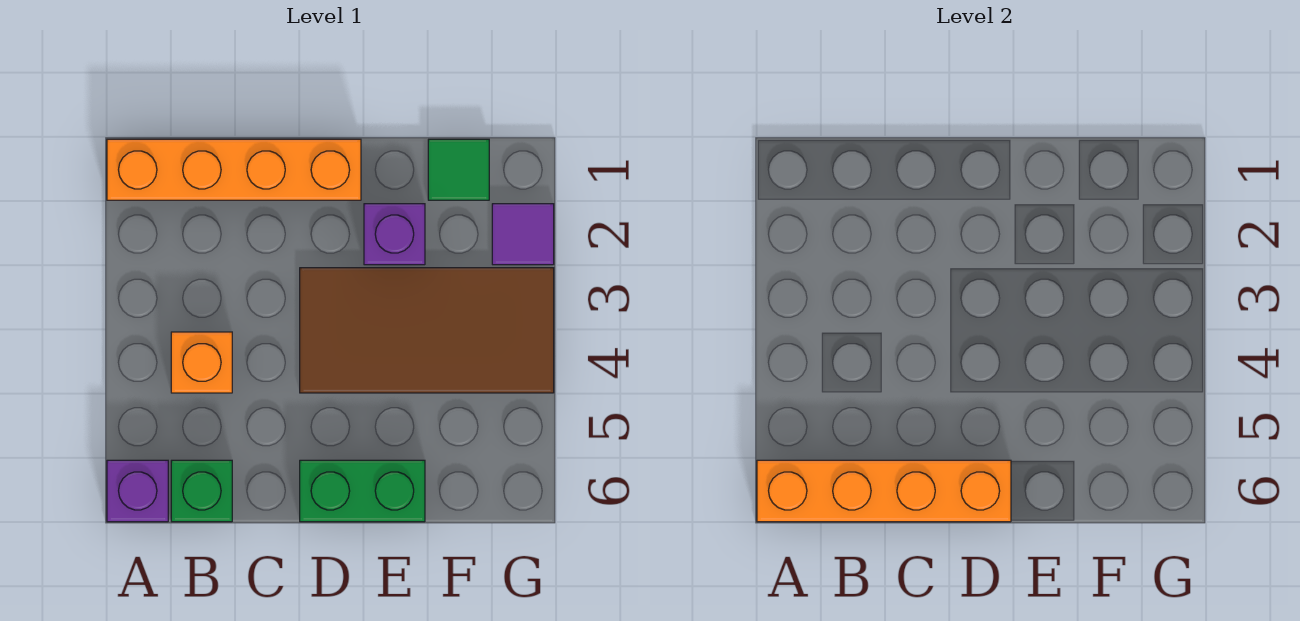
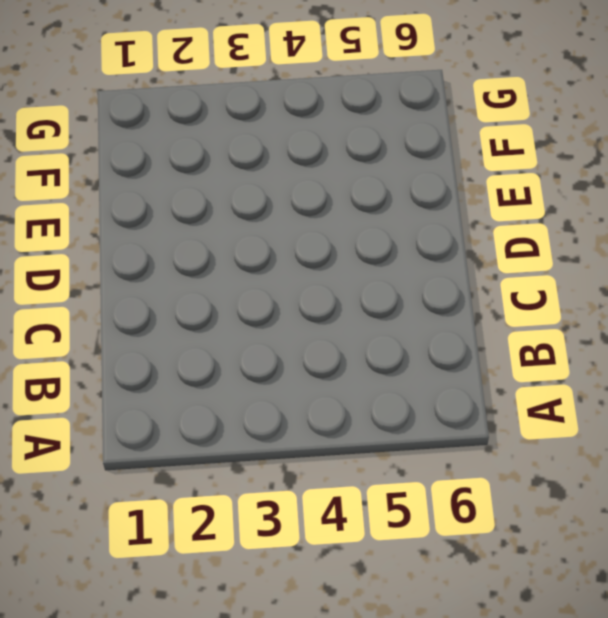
none -> orange brick A1:D1 level 1
none -> purple brick A6 level 1

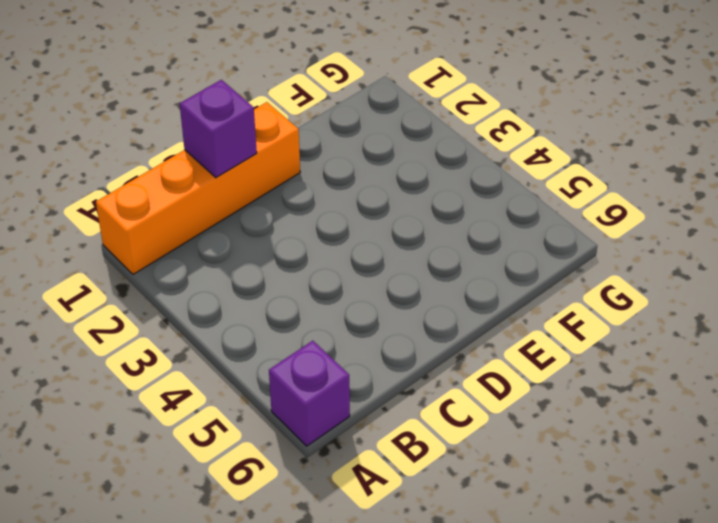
purple brick C1 level 2 -> purple brick E2 level 1
none -> orange brick B4 level 1
none -> green brick B6 level 1

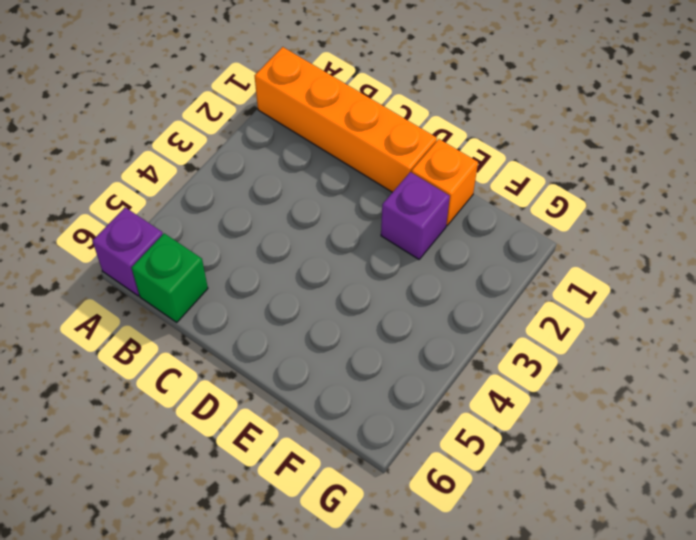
orange brick E1 level 1 -> orange brick B4 level 1
none -> brown tile D3:G4 level 1
none -> green brick D6:E6 level 1

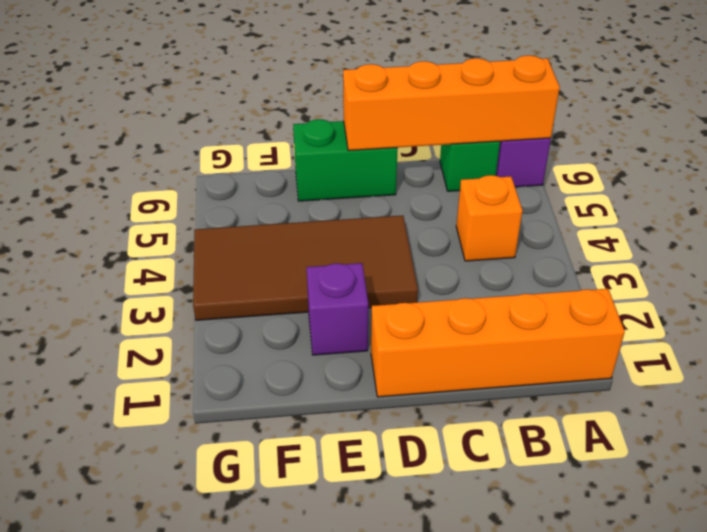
none -> green tile F1 level 1
none -> purple tile G2 level 1

